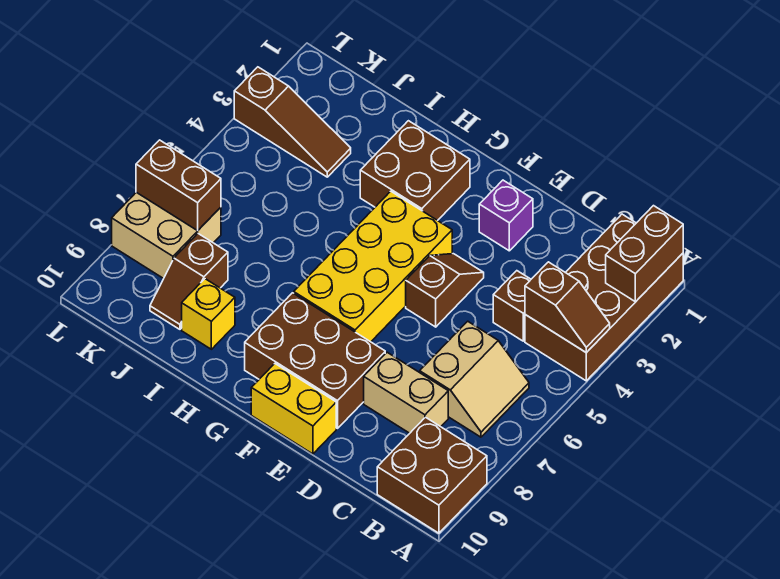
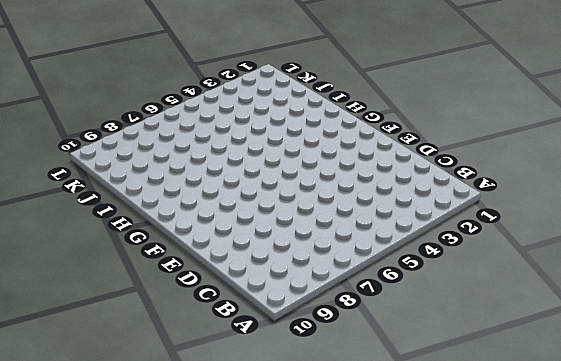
none -> brown brick A1:B4 level 1
none -> brown brick A9:B10 level 1
none -> tan slope B6:C7 level 1 top C

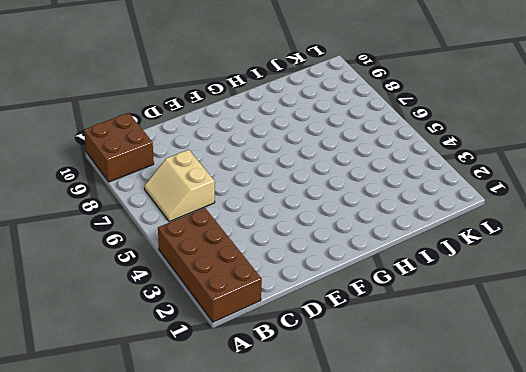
none -> brown brick C4 level 1
none -> tan brick C8:D8 level 1
none -> purple brick E2 level 1

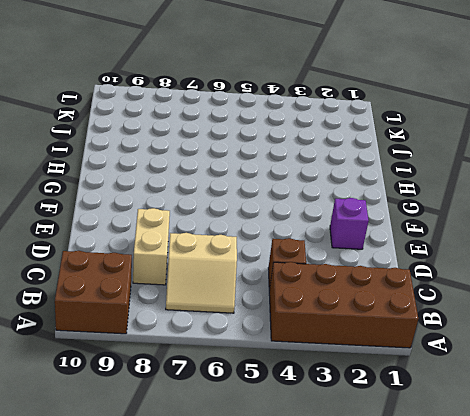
none -> brown slope E4:E5 level 1 top 5
none -> brown brick E8:G9 level 1
none -> yellow brick E10:F10 level 1

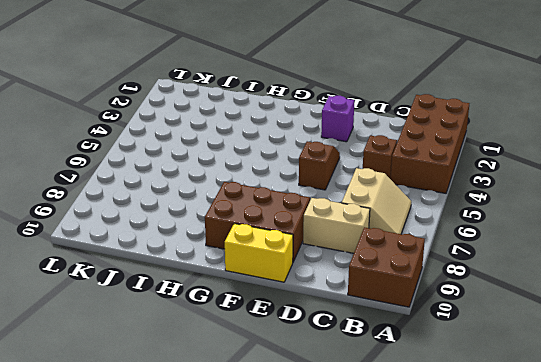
none -> yellow brick F4:G7 level 1
none -> brown brick G2:H3 level 1
none -> yellow brick I9 level 1

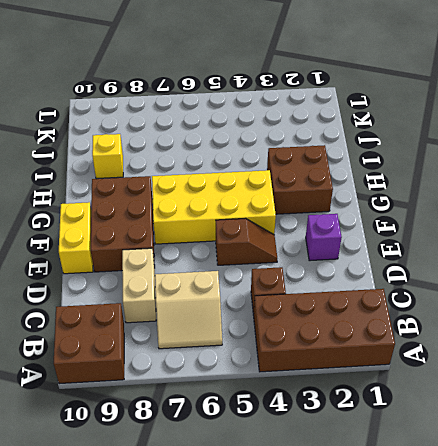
none -> brown slope J3:L3 level 1 top L
none -> brown slope J8:J9 level 1 top 8
none -> tan brick K7:L8 level 1

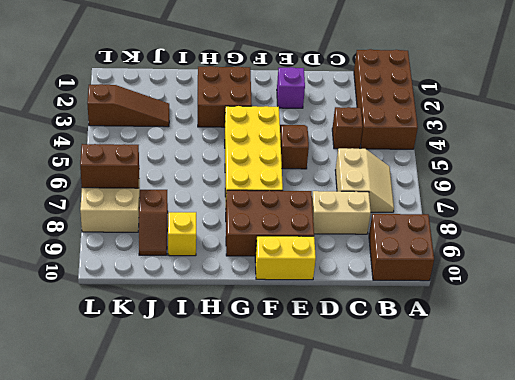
none -> brown brick A1:A2 level 2
none -> brown slope A4:B4 level 2 top B

